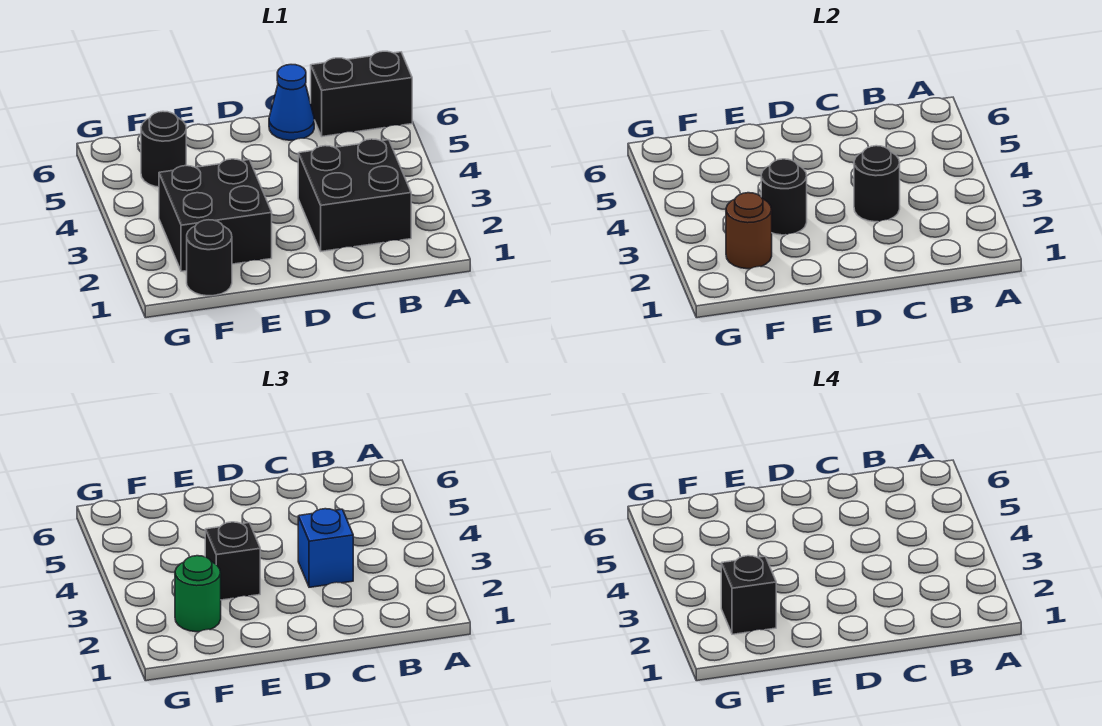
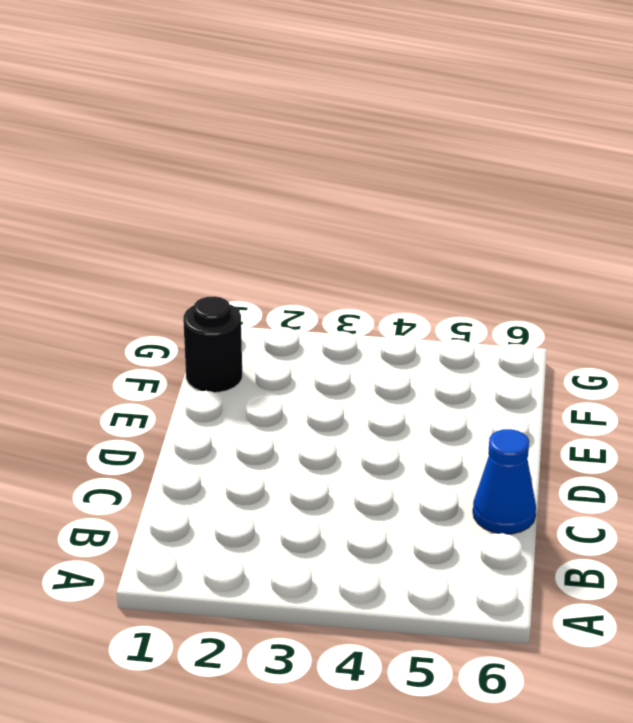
none -> black brick A6:B6 level 1
none -> black brick B2:C3 level 1
none -> black brick E2:F3 level 1

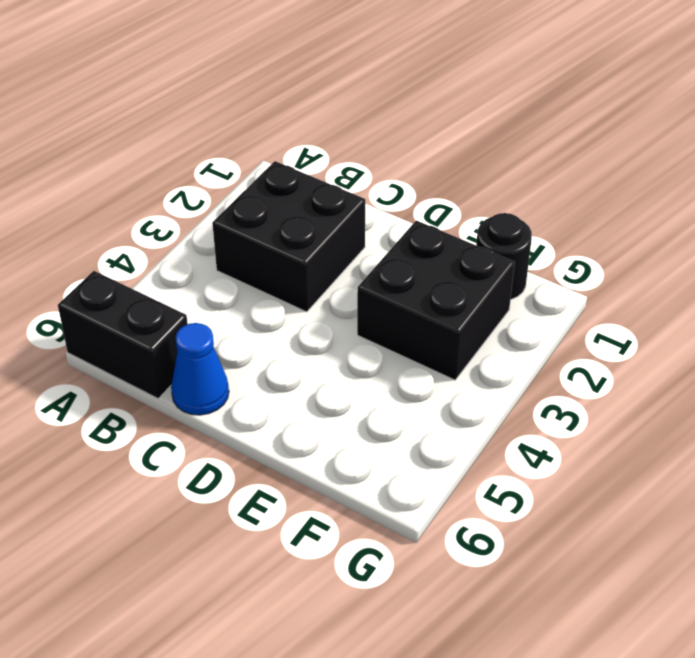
none -> black round brick F5 level 1
none -> black round brick C3 level 2
none -> black round brick E3 level 2

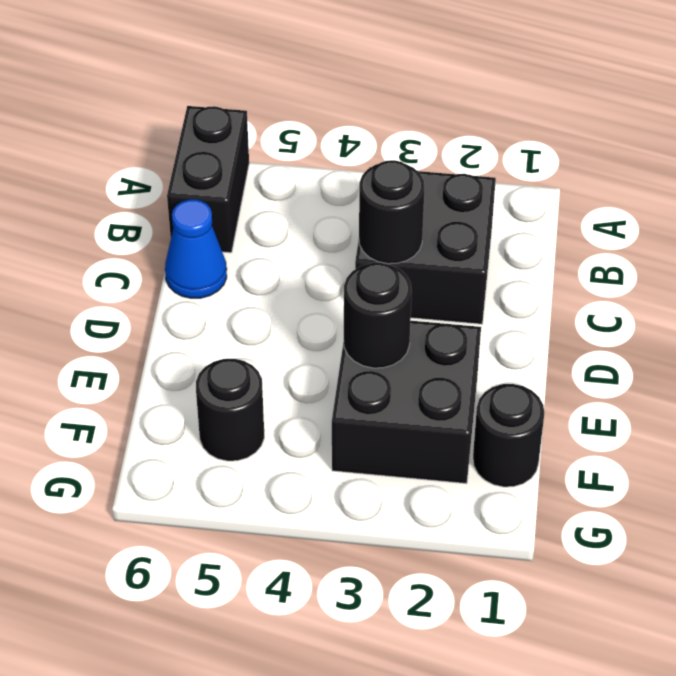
none -> brown round brick F2 level 2
none -> blue brick C3 level 3
none -> black brick E3 level 3

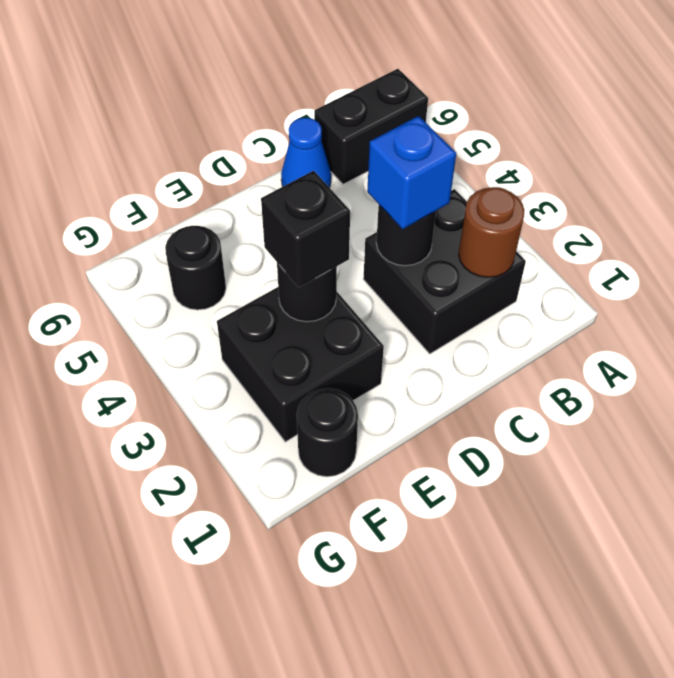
brown round brick B2 level 2 -> brown round brick F2 level 2
none -> green round brick F2 level 3
none -> black brick F2 level 4

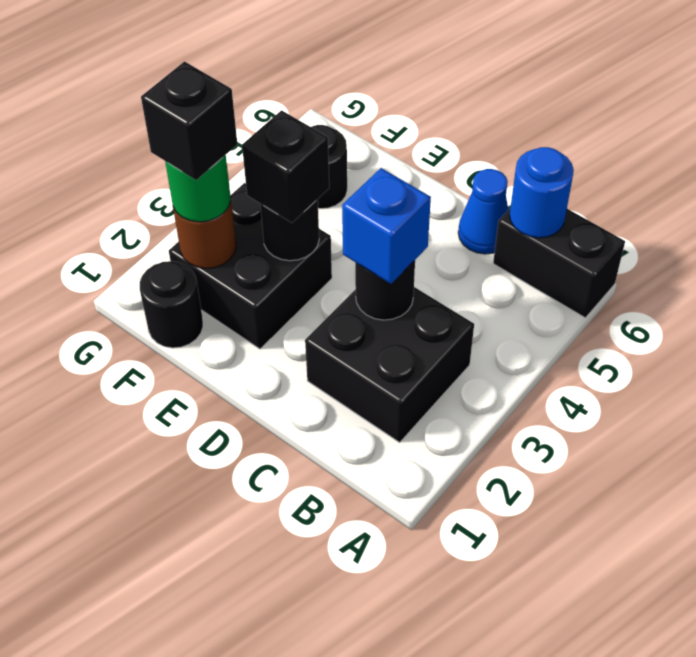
blue round brick B6 level 2 -> none

